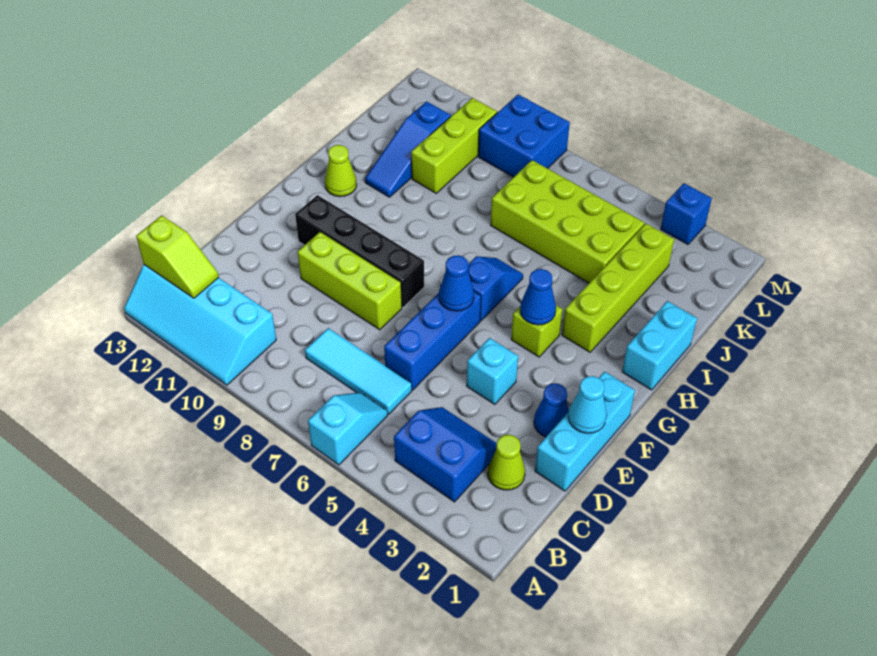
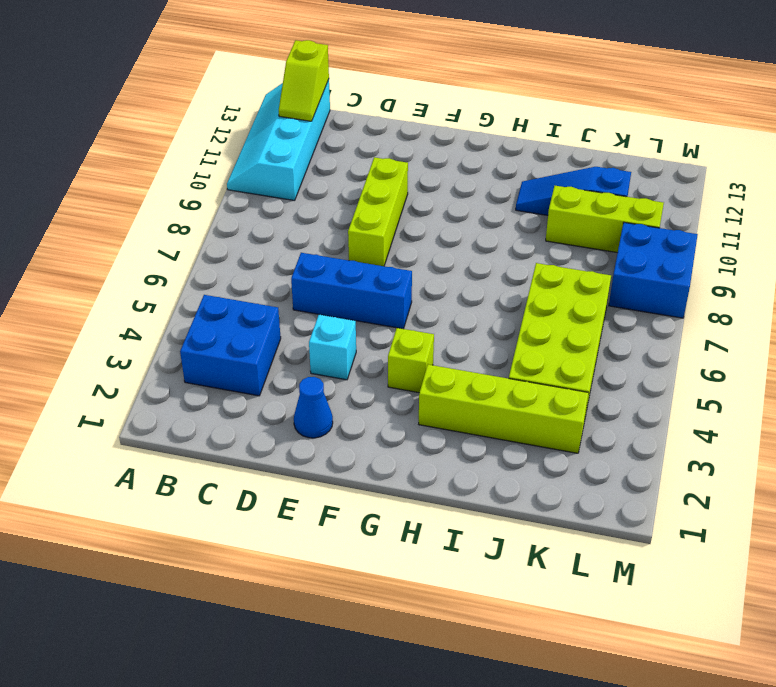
blue brick B3:C4 level 1 -> blue slope B3:C4 level 1 top B
none -> cyan slope A6:B6 level 1 top A
none -> lime cone C2 level 1
none -> cyan tile C6:C8 level 1

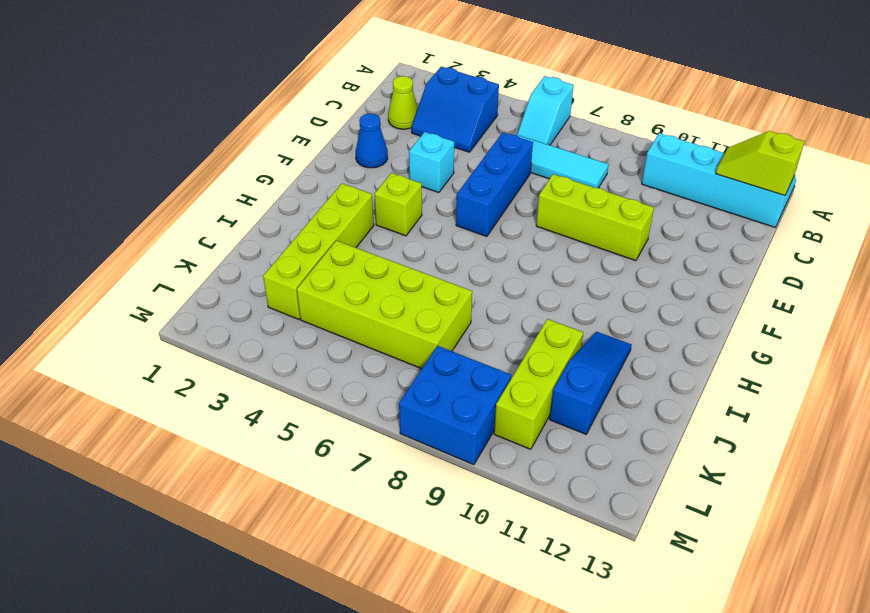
none -> cyan brick D1:F1 level 1
none -> black brick F8:F11 level 1
none -> blue slope G6:H6 level 1 top G

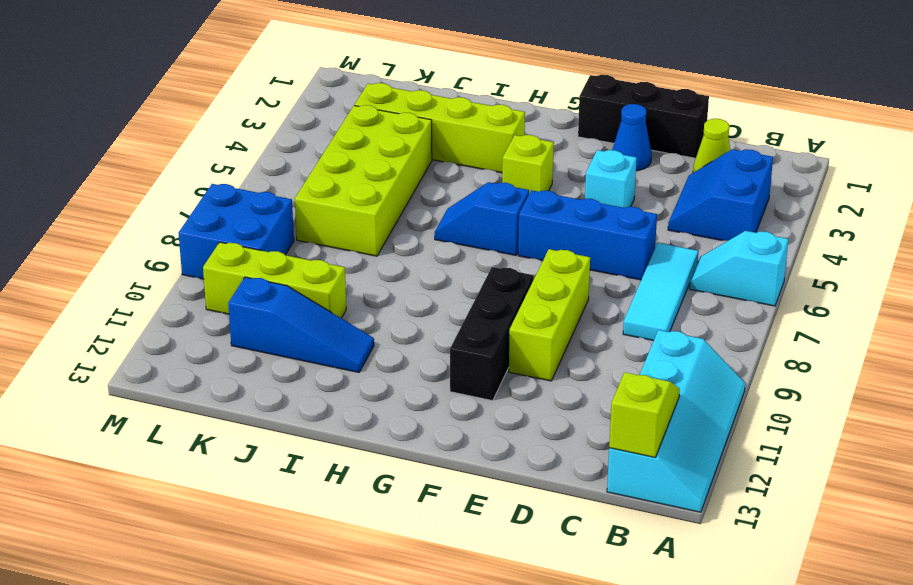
black brick D1:F1 level 1 -> cyan brick D1:F1 level 1
black brick F9:F11 level 1 -> black brick F8:F11 level 1
none -> cyan brick H1:I1 level 1
none -> lime cone H12 level 1
none -> blue brick M3 level 1

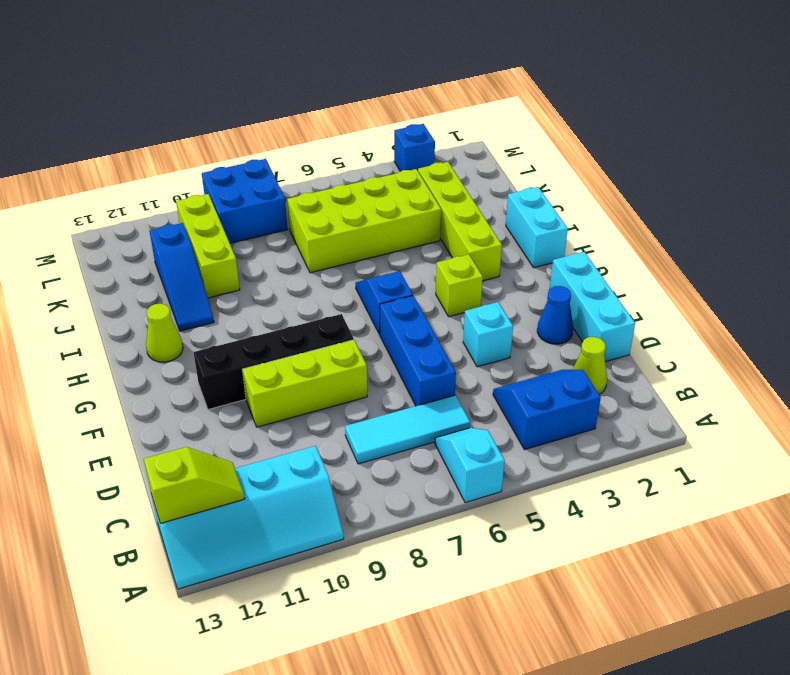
none -> cyan cone E1 level 2
none -> blue cone F6 level 2
none -> blue cone G4 level 2

